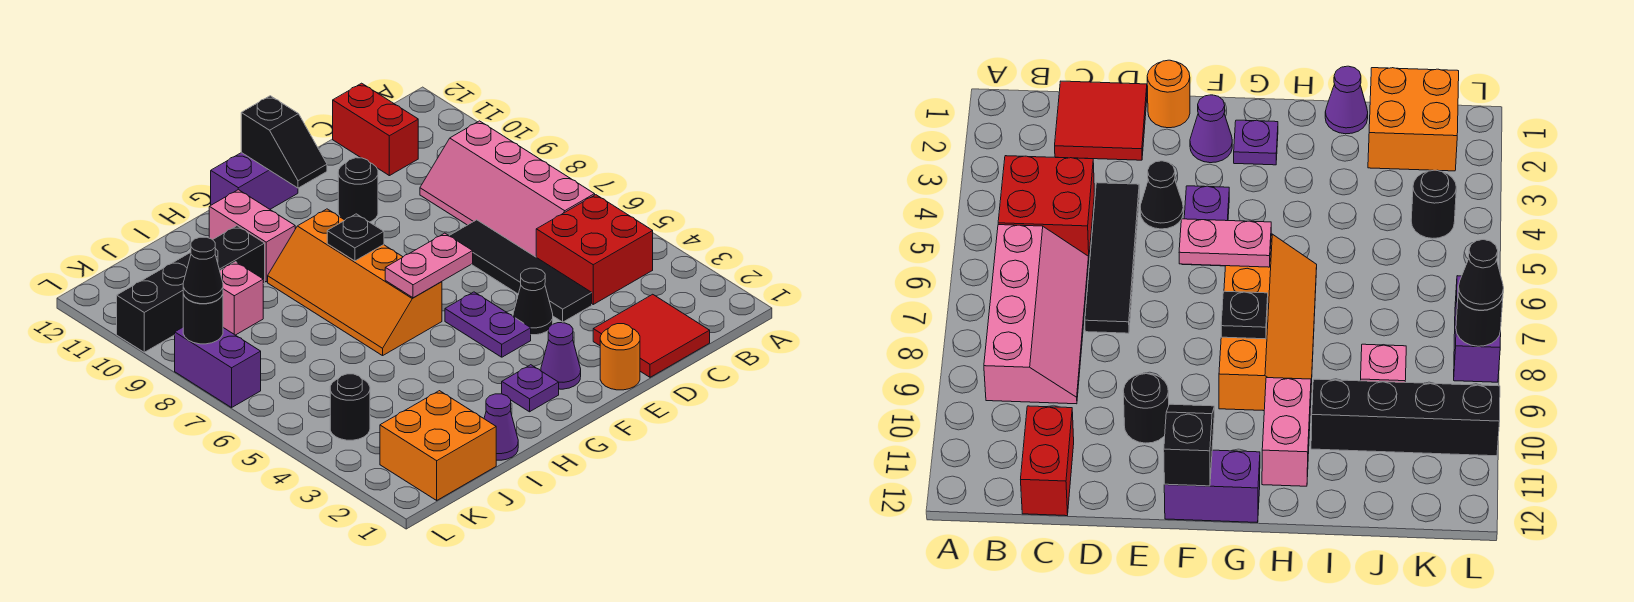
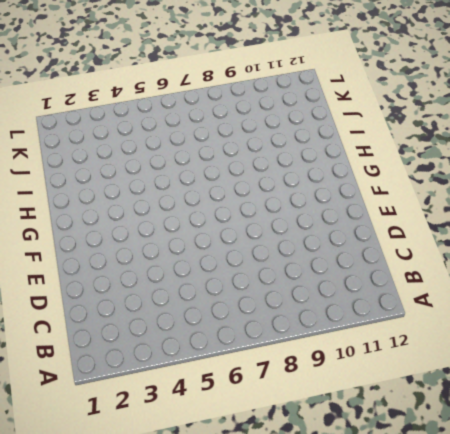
none -> red brick B4:C5 level 1
none -> pink slope B6:C9 level 1 top B
none -> red tile C1:D2 level 1

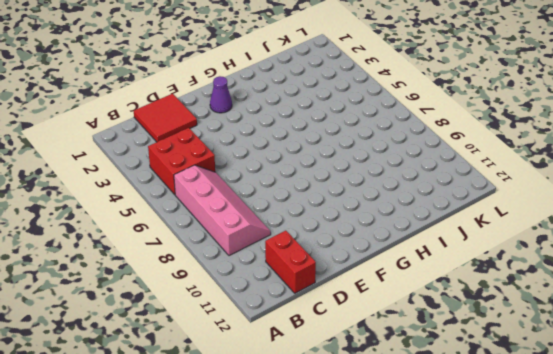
none -> black tile D4:D7 level 1
none -> orange round brick E1 level 1
none -> black cone E4 level 1

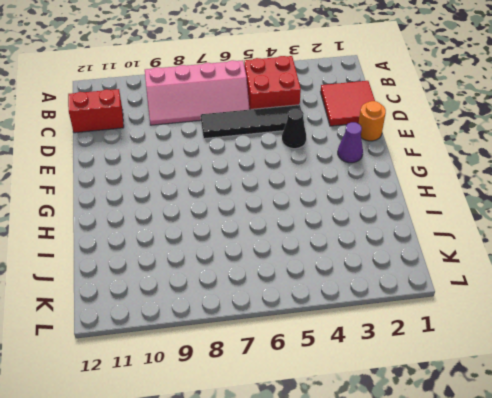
none -> black round brick E10 level 1
none -> purple plate F4:F5 level 1
none -> purple brick F12:G12 level 1

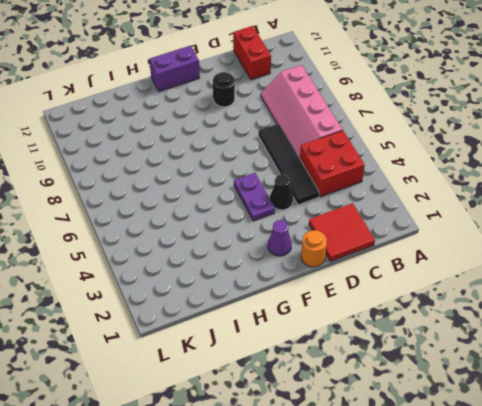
none -> purple plate G2 level 1
none -> orange slope G6:H9 level 1 top G
none -> pink brick H10:H11 level 1

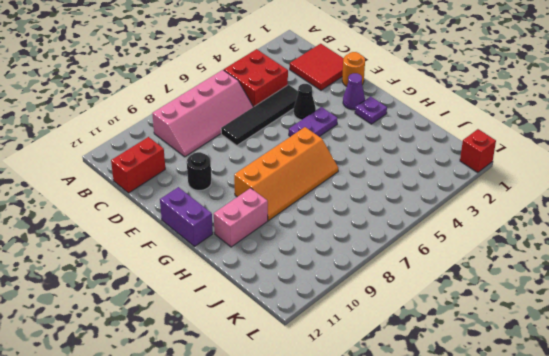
red brick L1 level 1 -> none
none -> purple cone I1 level 1
none -> black brick I10:L10 level 1
none -> orange brick J1:K2 level 1

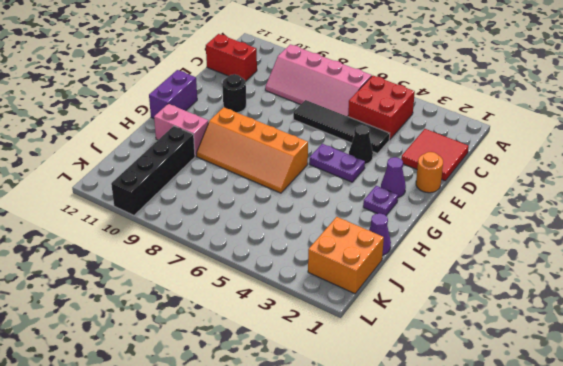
none -> pink brick J9 level 1
none -> black round brick K4 level 1
none -> purple brick L7:L8 level 1

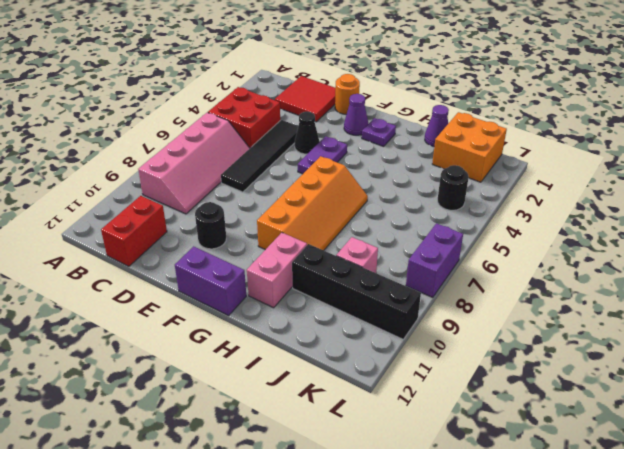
none -> pink plate F6:G6 level 2
none -> black slope F11:F12 level 2 top 12
none -> black plate G8 level 2

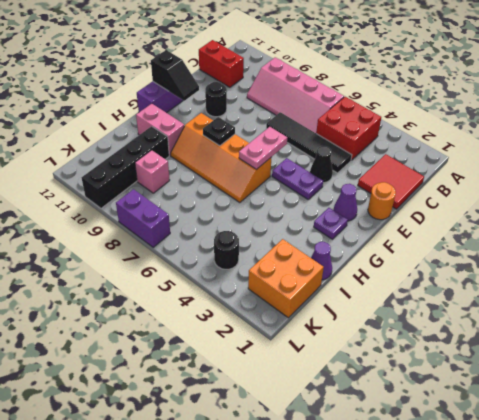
none -> black round brick L8 level 2
none -> black cone L8 level 3

